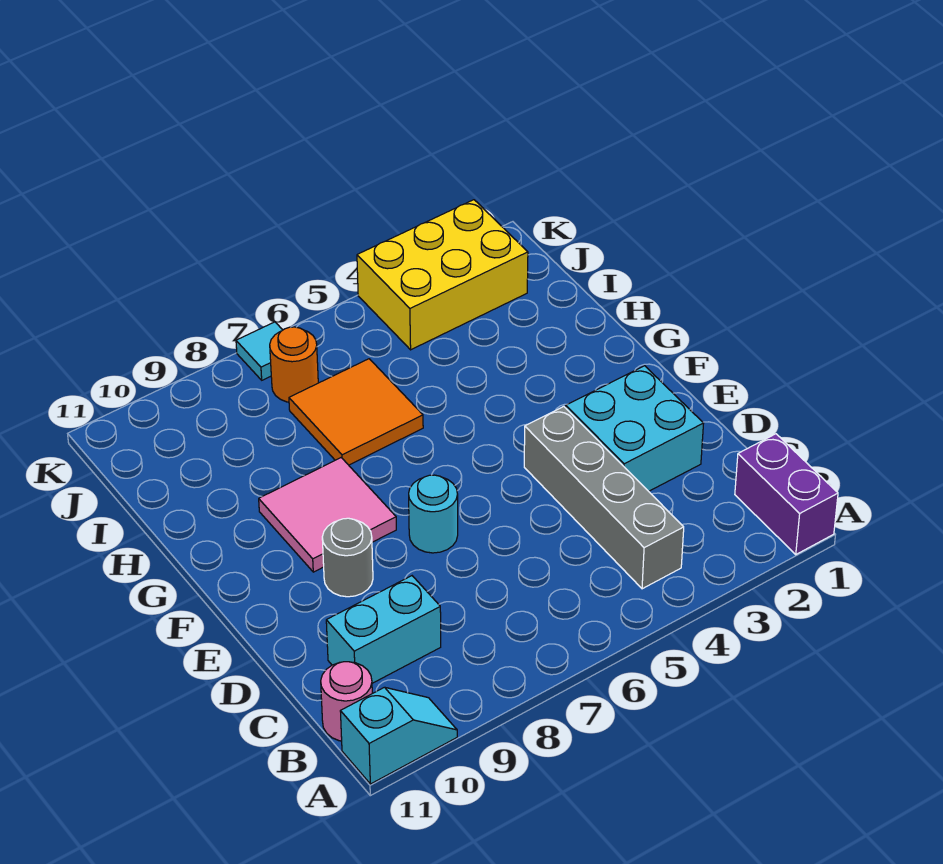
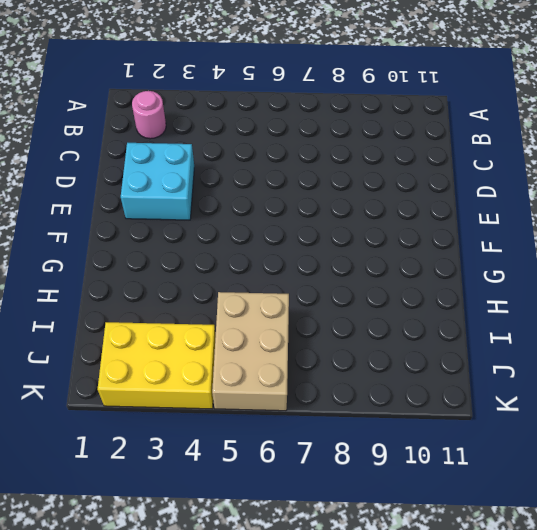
pink round brick B2 level 1 -> pink round brick B11 level 1
tan brick I5:K6 level 1 -> orange tile H6:I7 level 1
none -> purple brick A1:B1 level 1
none -> cyan slope A10:A11 level 1 top 11
none -> grey brick B4:E4 level 1

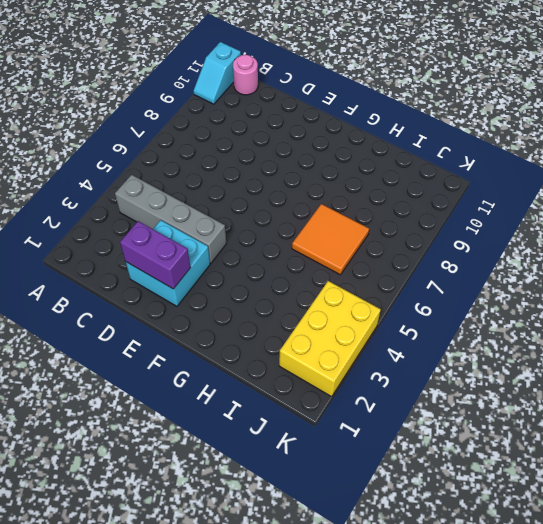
purple brick D2:E2 level 2 -> purple brick A1:B1 level 1
none -> cyan brick C9:C10 level 1
none -> cyan round brick E7 level 1
none -> grey round brick E9 level 1

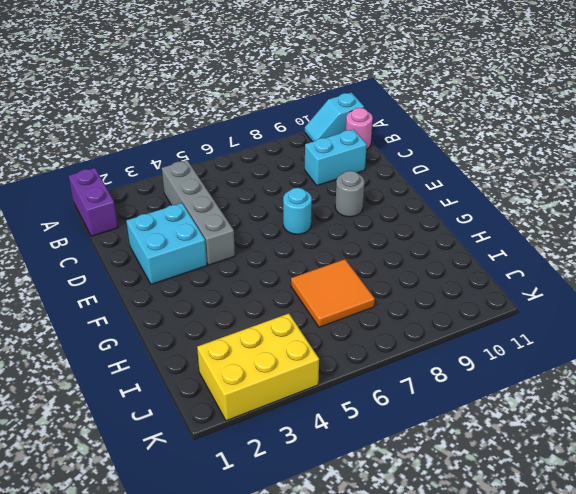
none -> pink tile F8:G9 level 1
none -> orange round brick J7 level 1
none -> cyan tile K7 level 1

